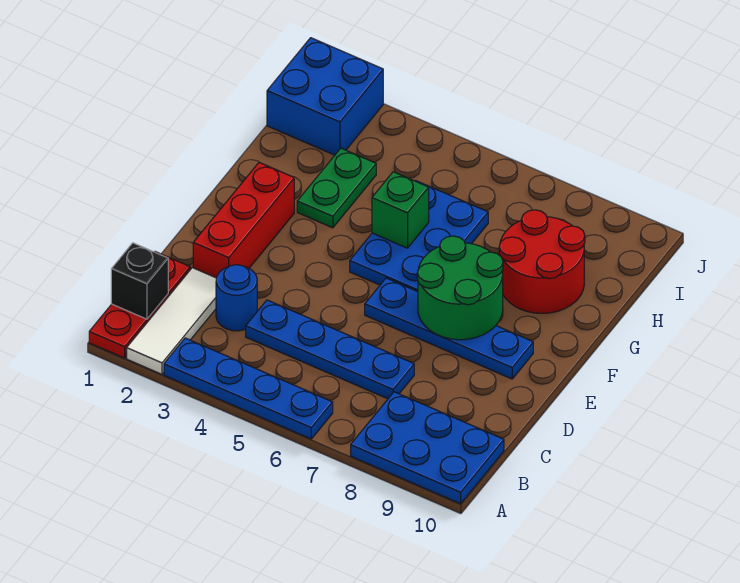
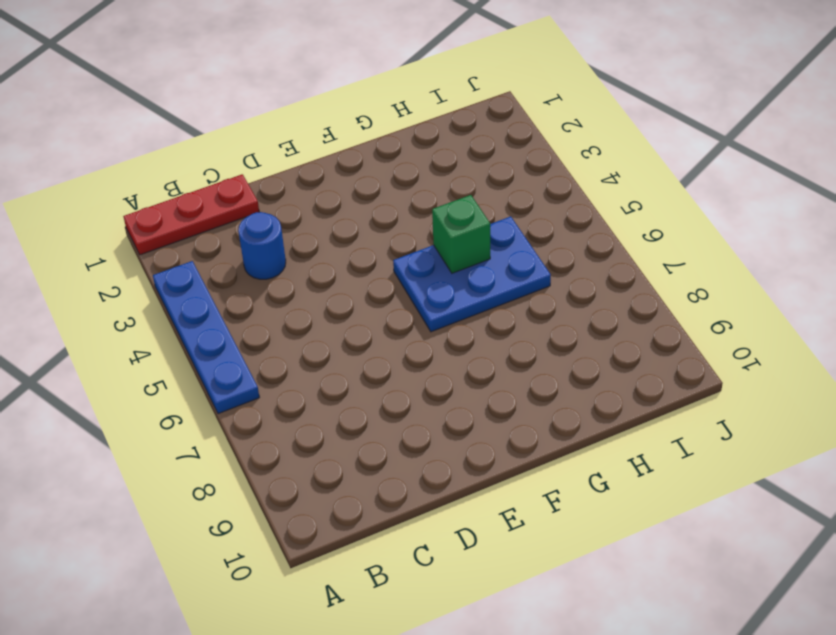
none -> white tile A2:C2 level 1
none -> blue plate A8:B10 level 1
none -> blue plate C4:C7 level 1

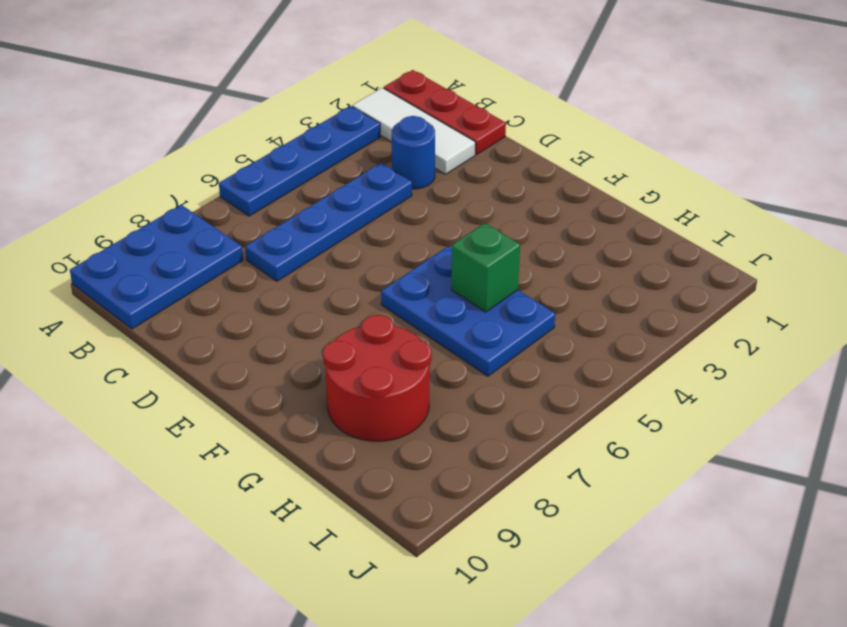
none -> red brick D2:F2 level 1
none -> blue plate E6:E9 level 1
none -> green plate G3:H3 level 1

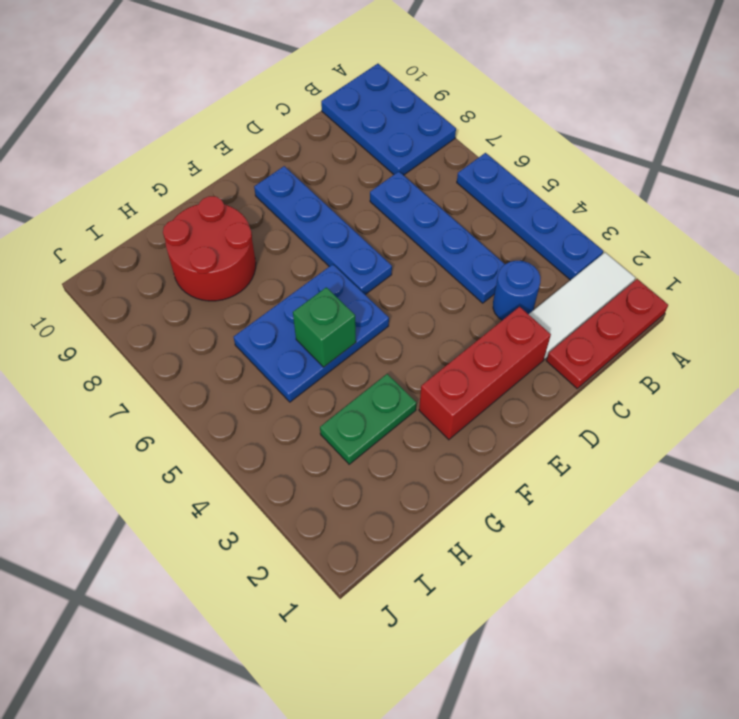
none -> blue brick I1:J2 level 1
none -> black brick B1 level 2
none -> green round brick E7:F8 level 2

